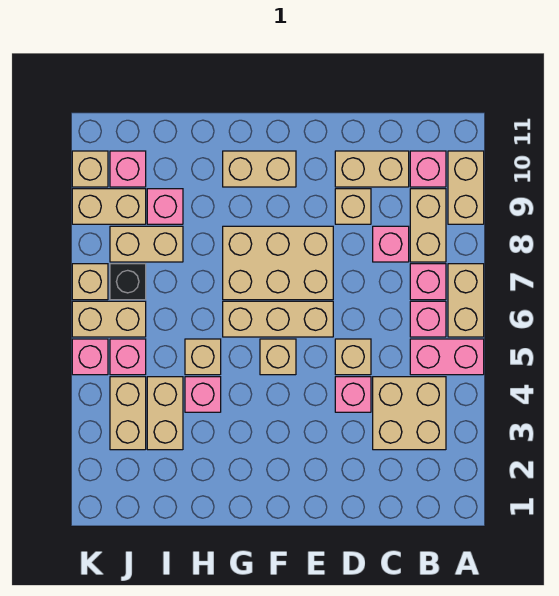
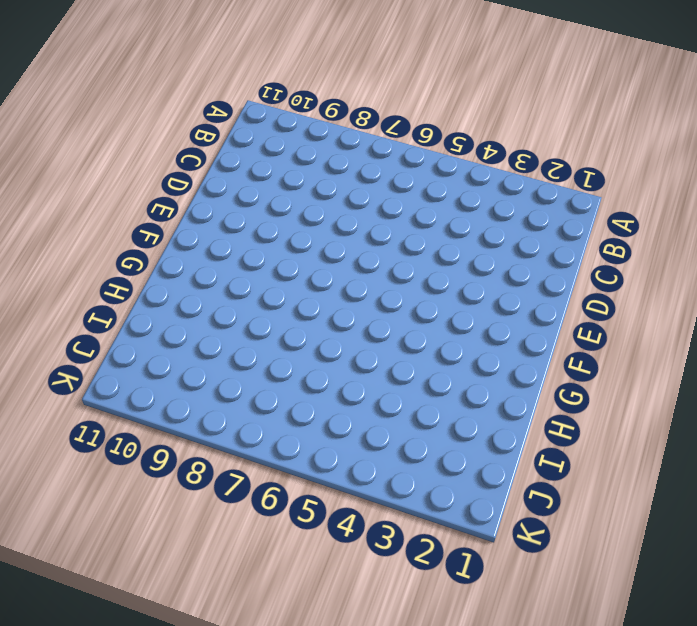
none -> pink brick A5:B5 level 1
none -> tan brick A6:A7 level 1
none -> tan brick A9:A10 level 1
none -> tan brick B3:C4 level 1

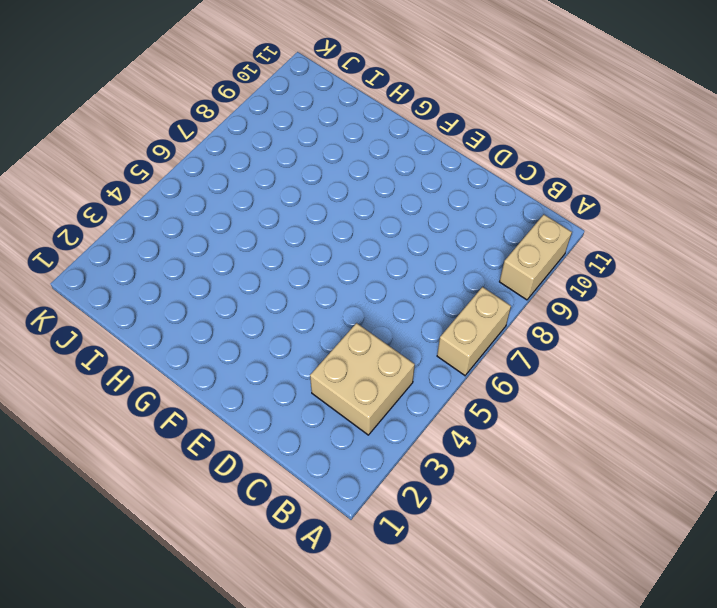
none -> pink brick A5:B5 level 1
none -> pink brick B6 level 1
none -> pink brick B7 level 1
none -> tan brick B8:B9 level 1

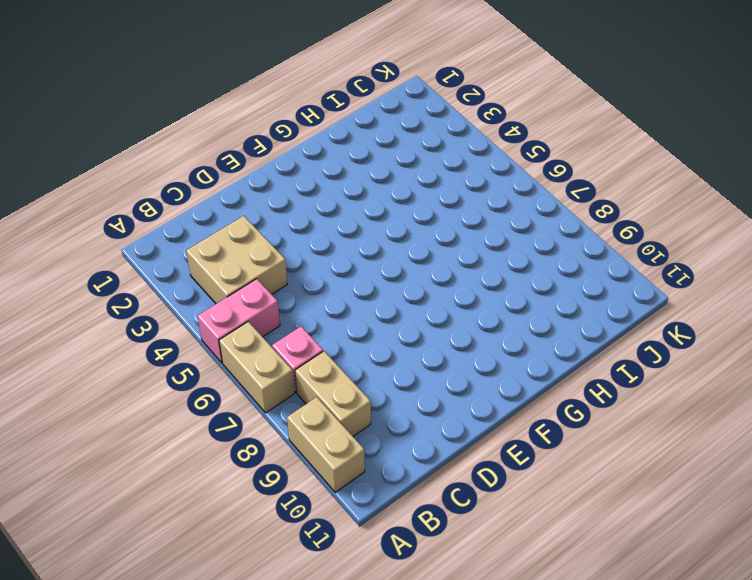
none -> pink brick B6 level 1
none -> pink brick B10 level 1
none -> pink brick C8 level 1
none -> tan brick C10:D10 level 1

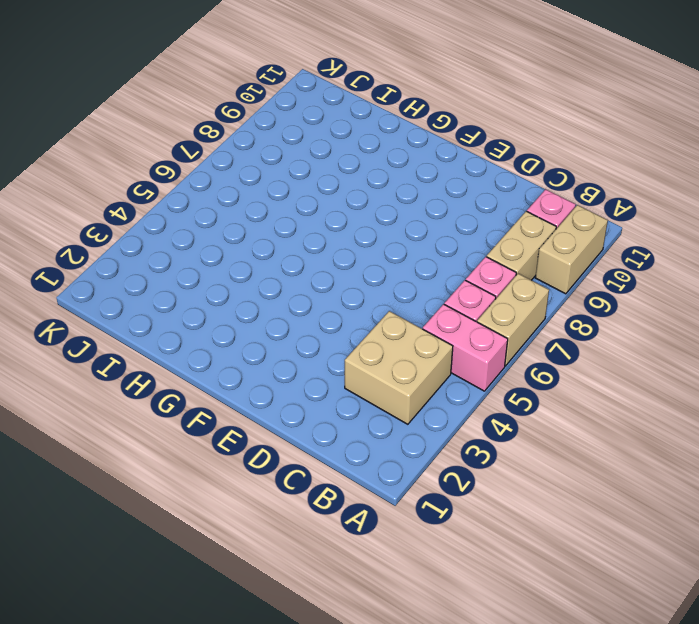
none -> pink brick C8 level 1
none -> tan brick C10:D10 level 1
none -> pink brick D4 level 1
none -> tan brick D5 level 1

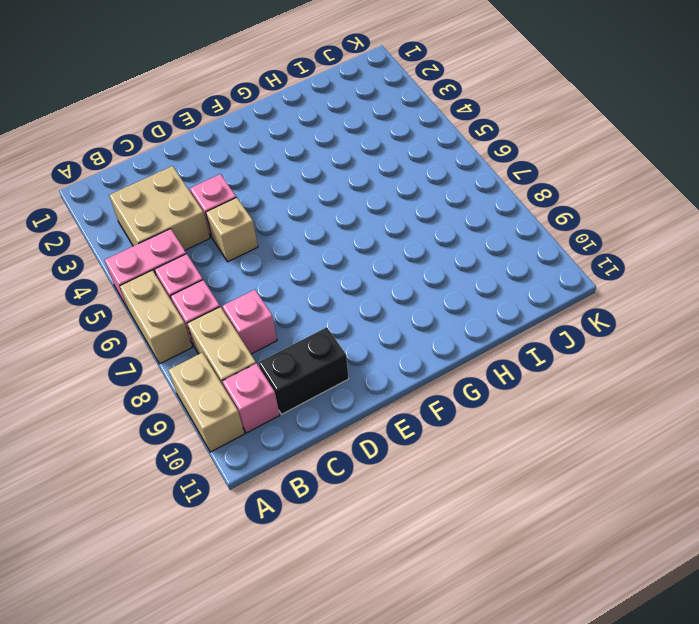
black brick C10:D10 level 1 -> tan brick C10:D10 level 1
none -> tan brick D9 level 1
none -> tan brick E6:G6 level 1
none -> tan brick E7:G8 level 1
none -> tan brick F5 level 1

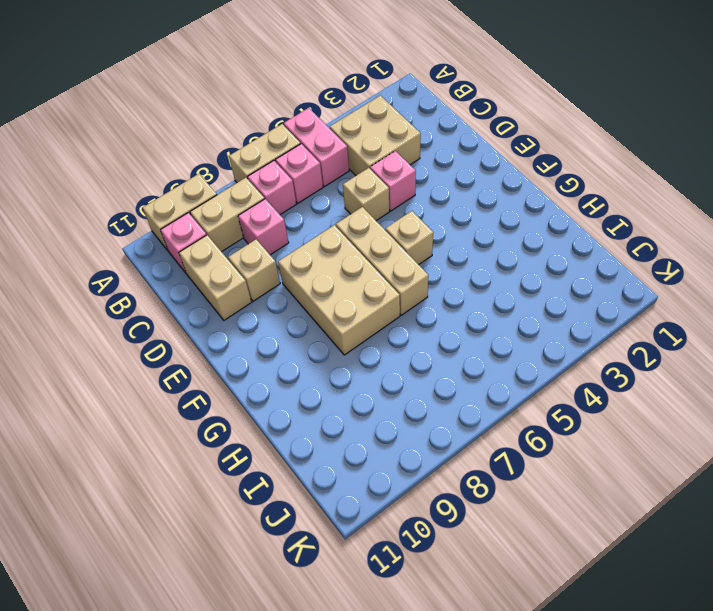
none -> tan brick F10:G10 level 1
none -> pink brick H4 level 1
none -> tan brick H5 level 1
none -> tan brick I3:I4 level 1

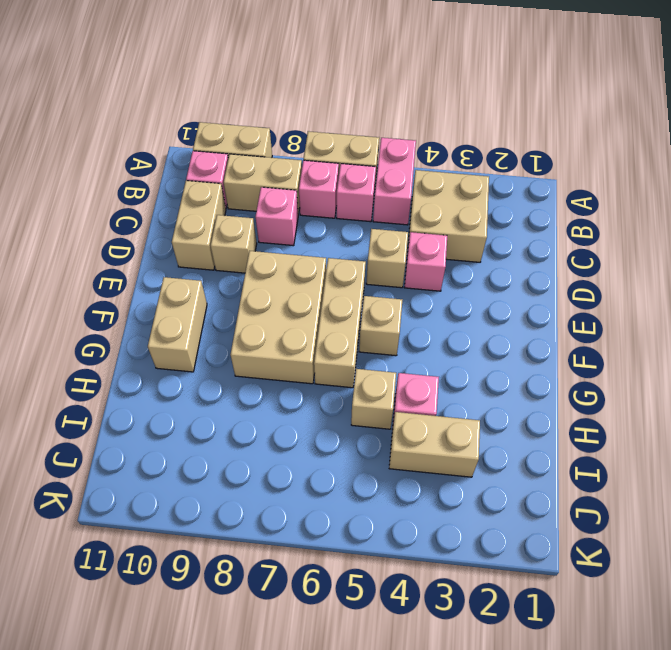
none -> tan brick I8:J8 level 1
none -> pink brick I9 level 1
none -> tan brick J3:J4 level 1
none -> pink brick J5 level 1

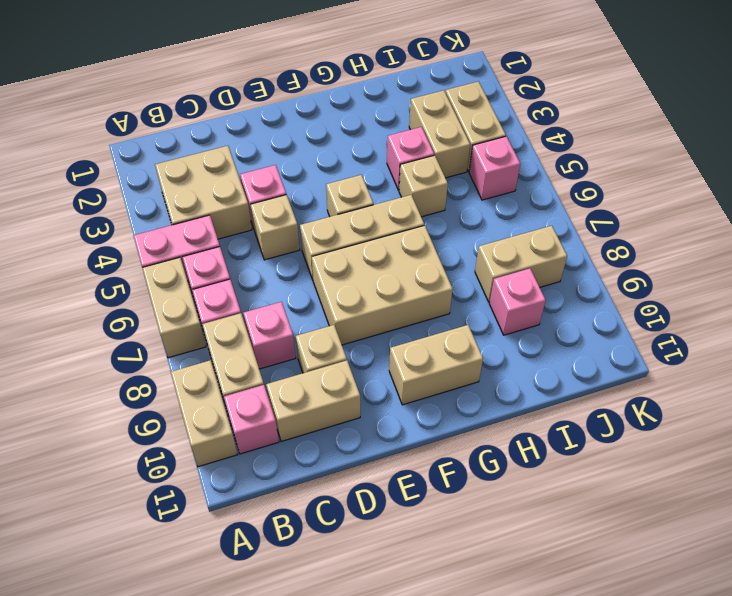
none -> tan brick J6:K6 level 1
none -> black brick J7 level 1
none -> tan brick J9:K9 level 1
none -> pink brick J10 level 1

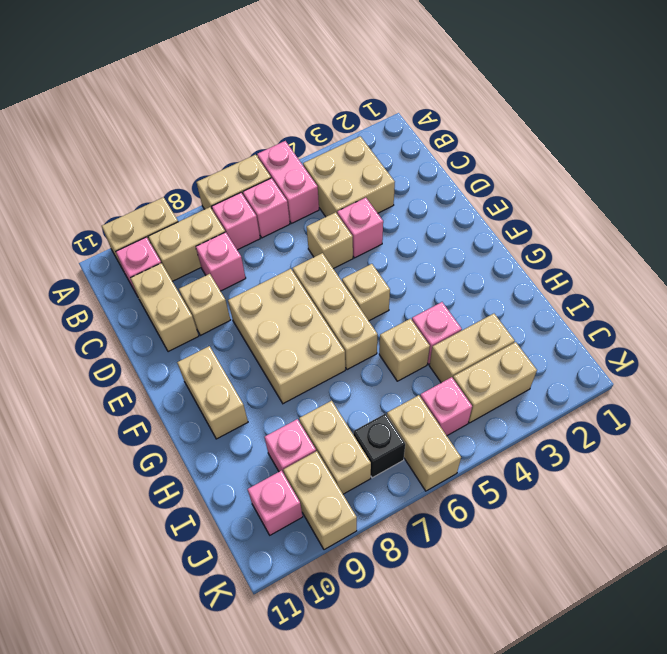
none -> pink brick K5 level 1
none -> tan brick K7 level 1
none -> tan brick K10 level 1

